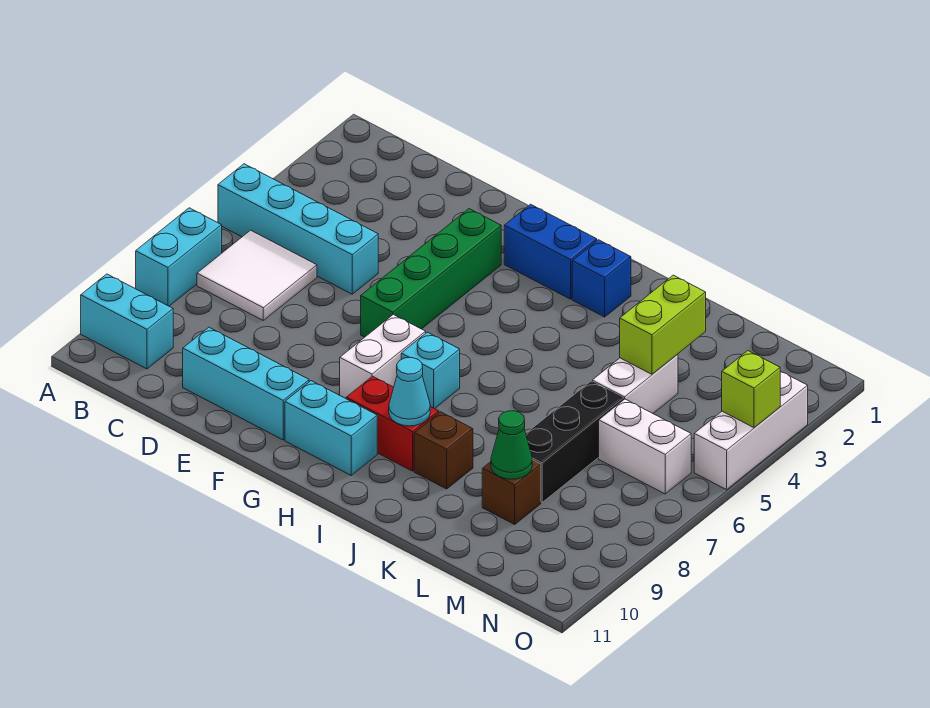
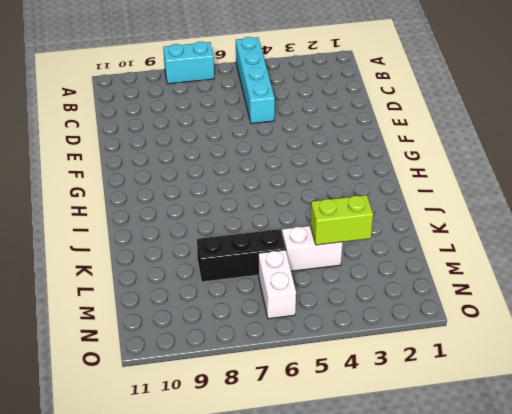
none -> cyan brick A10:B10 level 1
none -> white tile B6:C7 level 1
none -> cyan brick D10:F10 level 1

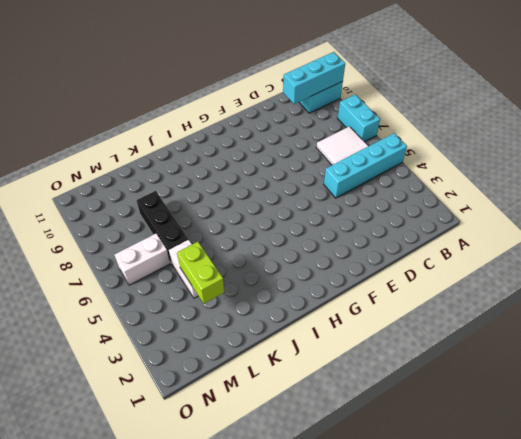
cyan brick A10:C10 level 2 -> cyan brick D10:F10 level 1
none -> green brick F3:F6 level 1
none -> blue brick G2:H2 level 1
none -> white brick G7:G8 level 1

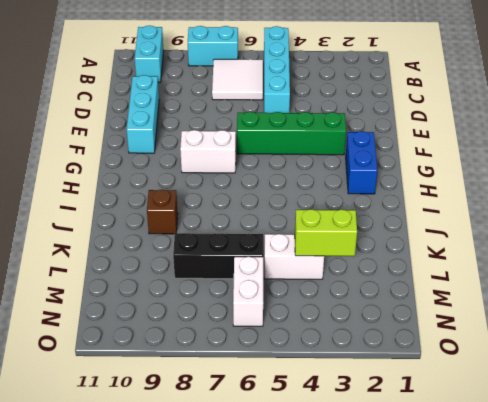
none -> cyan brick G10:H10 level 1
none -> cyan brick H7 level 1
none -> red brick H9:I9 level 1

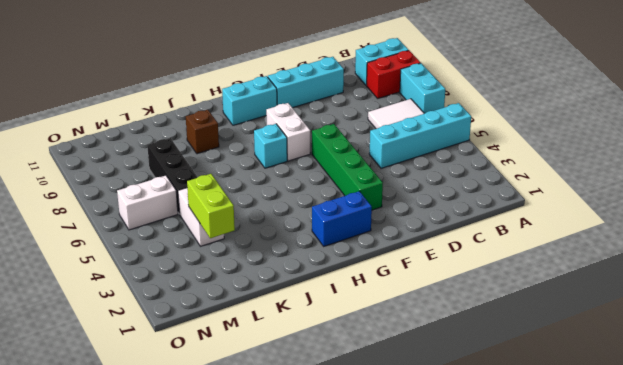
red brick A9:B9 level 1 -> red brick H9:I9 level 1
none -> blue brick I2 level 1
none -> brown brick L9 level 1
none -> white brick O3:O5 level 1

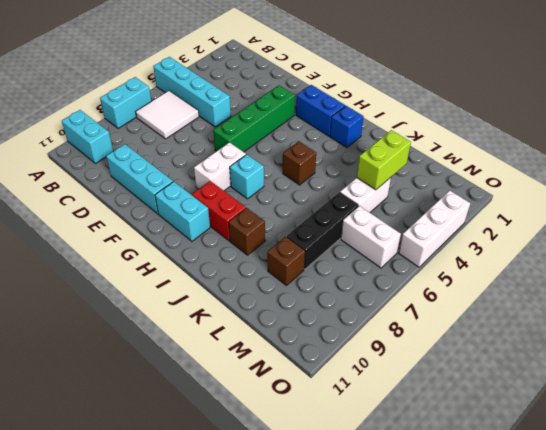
brown brick I5 level 1 -> none
none -> cyan cone I9 level 2
none -> green cone L9 level 2
none -> lime brick O4 level 2

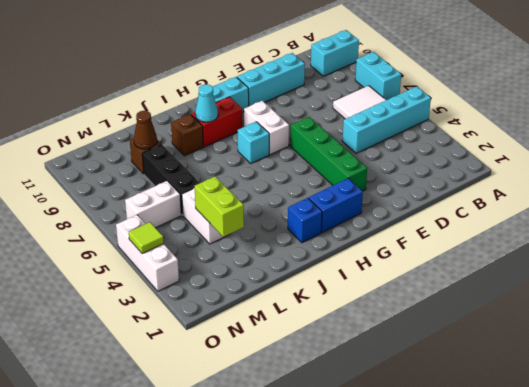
brown cone L9 level 2 -> green cone L9 level 2
lime tile O4 level 2 -> lime brick O4 level 2

